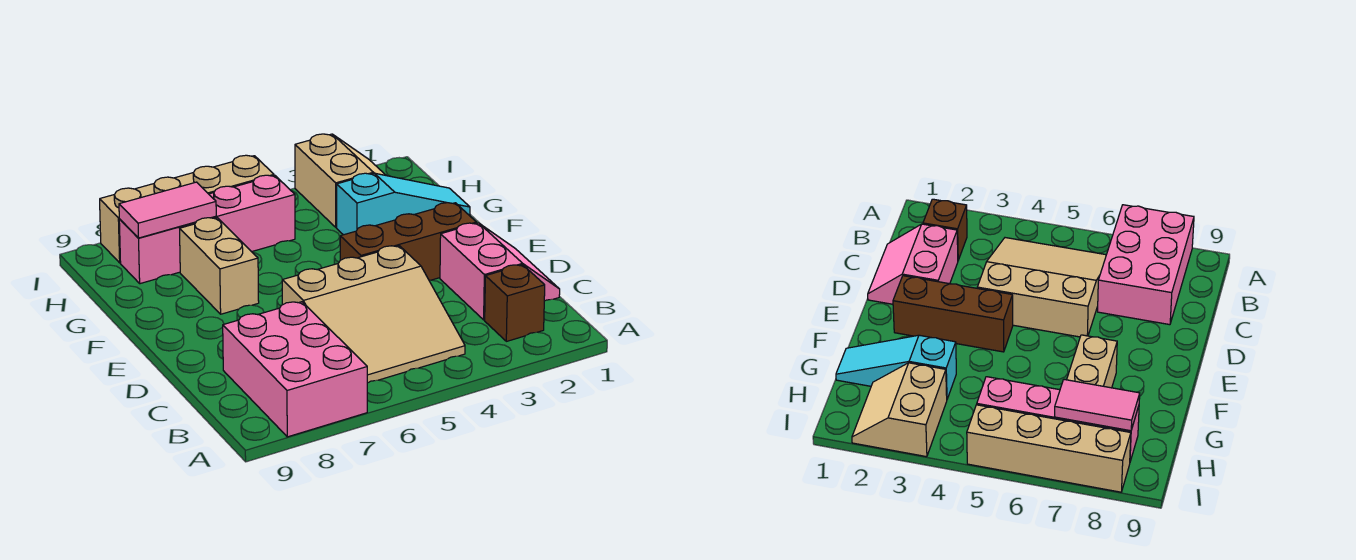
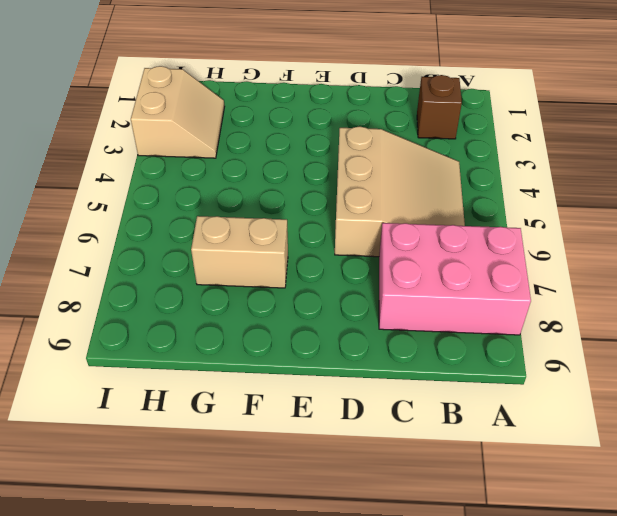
tan slope H2:I3 level 1 top I -> tan slope H2:I3 level 1 top 3
none -> pink slope C1:D2 level 1 top 2
none -> brown brick E2:E4 level 1

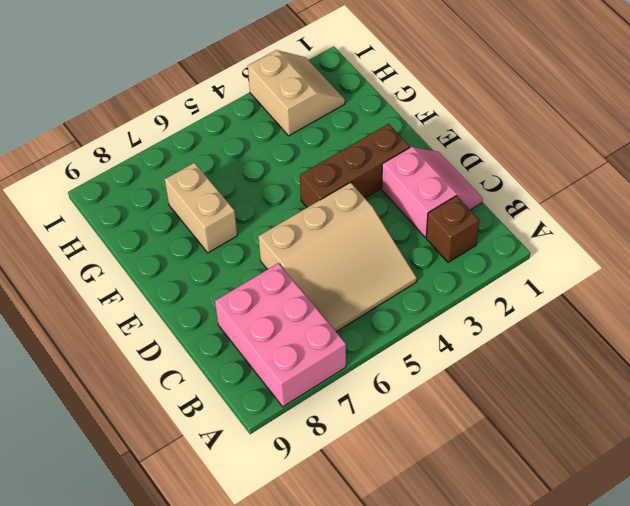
none -> cyan slope G1:G3 level 1 top 3
none -> pink brick H5:H8 level 1

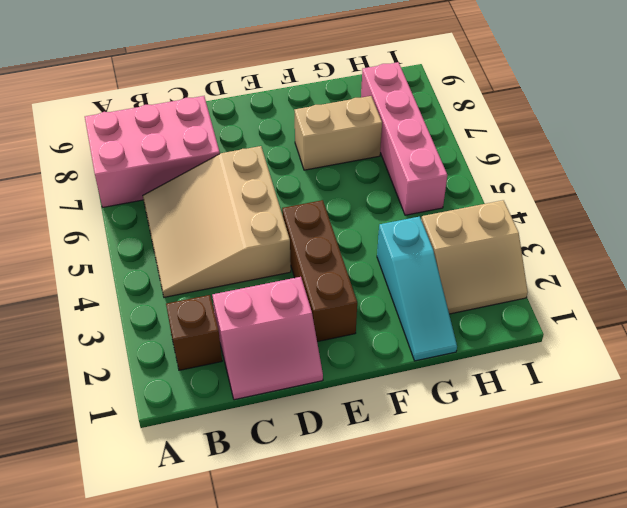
none -> tan brick I5:I8 level 1
none -> pink tile H7:H8 level 2

